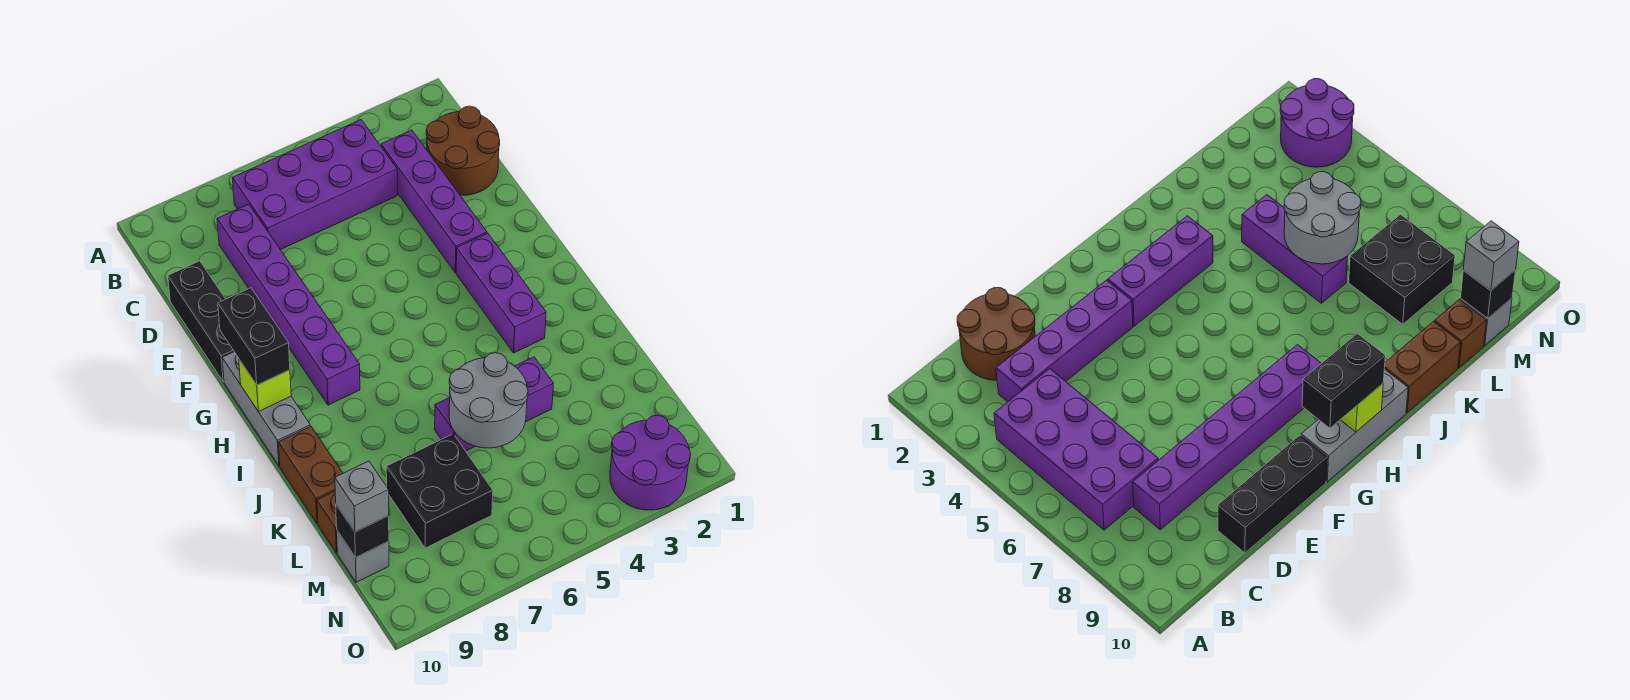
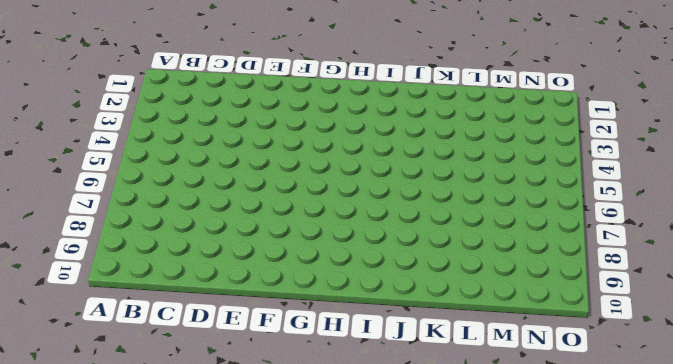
none -> purple brick B4:C7 level 1
none -> brown round brick C1:D2 level 1
none -> purple brick C3:F3 level 1

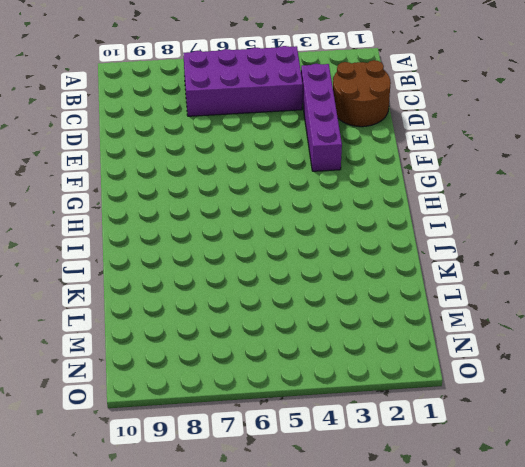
none -> purple brick C8:H8 level 1
none -> black brick D10:F10 level 1
none -> purple brick G3:I3 level 1

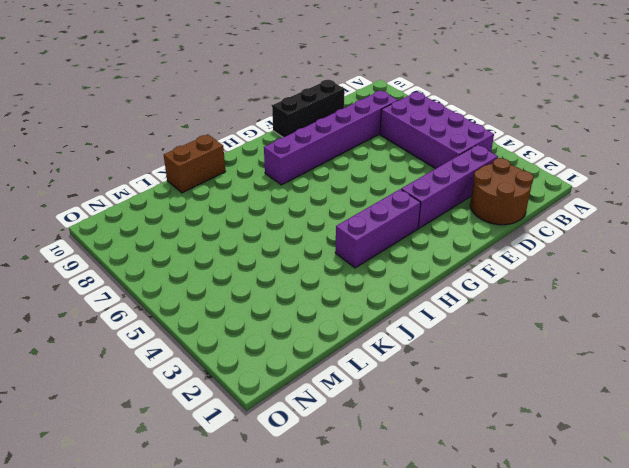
none -> grey brick G10:I10 level 1
none -> purple brick K4:K6 level 1
none -> black brick L7:M8 level 1

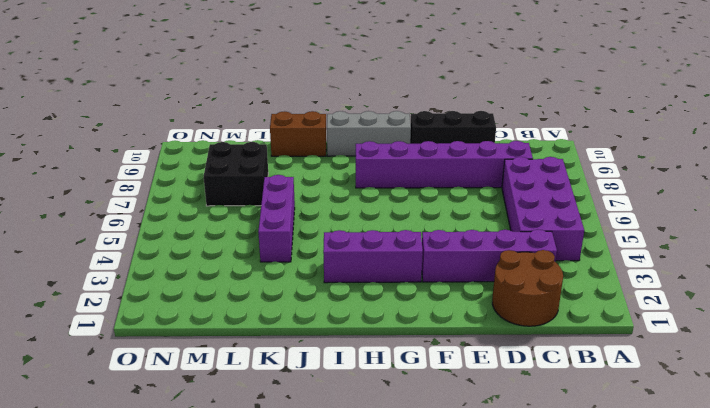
none -> brown brick L10 level 1
none -> grey brick M10 level 1
none -> purple round brick N2:O3 level 1

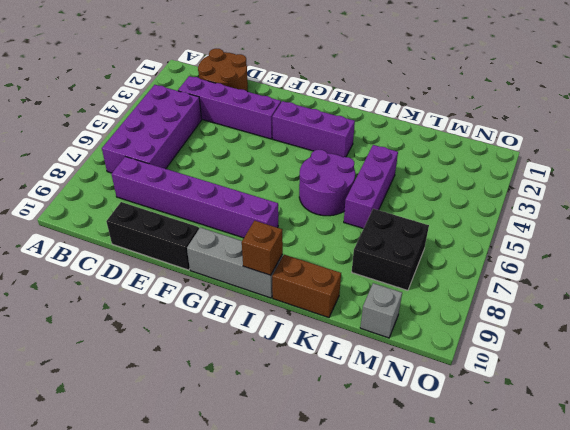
purple round brick I5:J6 level 1 -> purple round brick N2:O3 level 1
brown brick I10 level 2 -> brown brick L10 level 1
none -> lime brick H10 level 2
none -> grey round brick K5:L6 level 2
none -> black brick M10 level 2

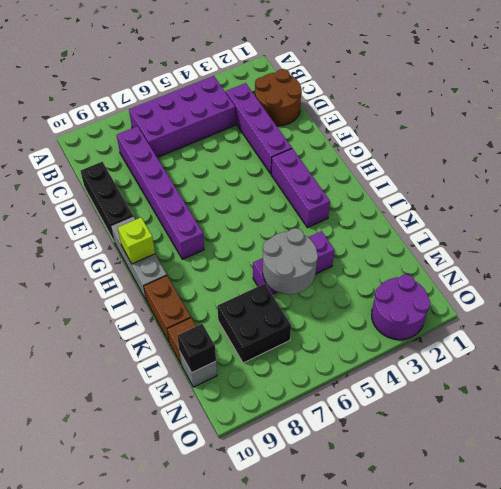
none -> black brick G10:H10 level 3
none -> grey brick M10 level 3

